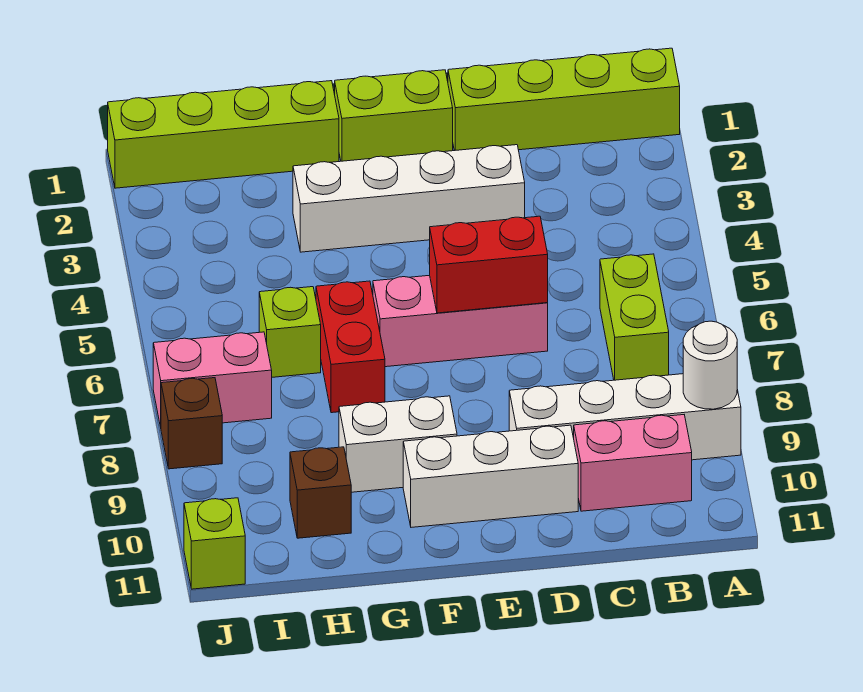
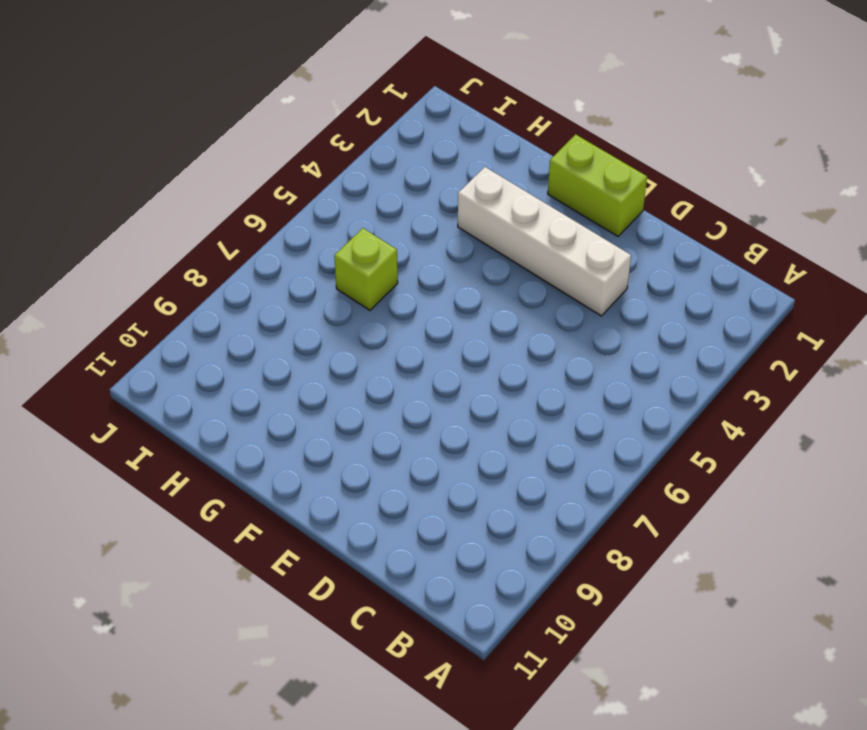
none -> lime brick A1:D1 level 1
none -> white brick A9:D9 level 1
none -> lime brick B6:B7 level 1

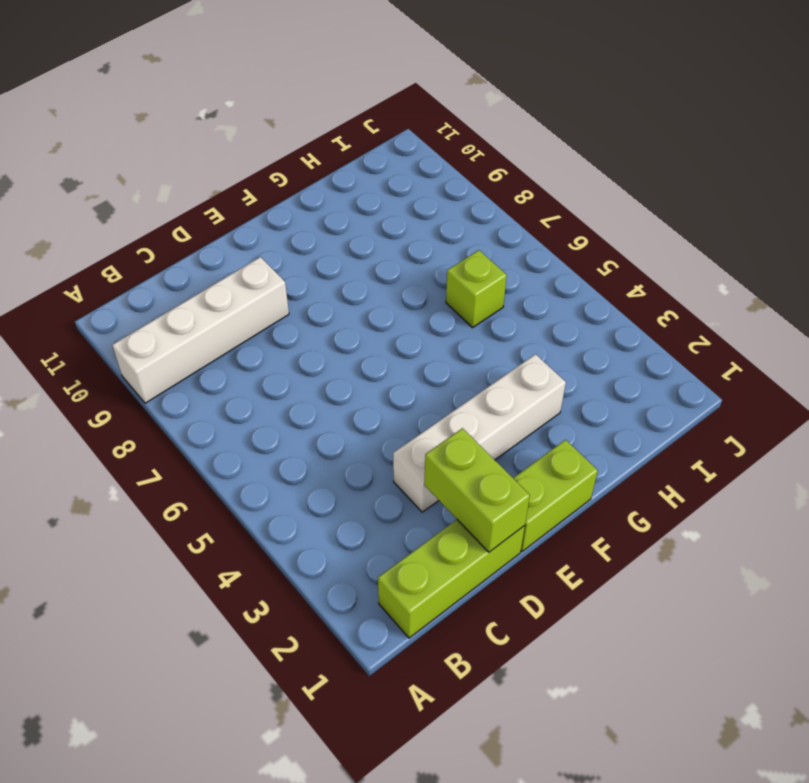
lime brick B1:D1 level 1 -> lime brick A1:D1 level 1
lime brick D1:D2 level 2 -> lime brick B6:B7 level 1
none -> pink brick B10:C10 level 1
none -> pink brick D6:F6 level 1
none -> white brick D10:F10 level 1

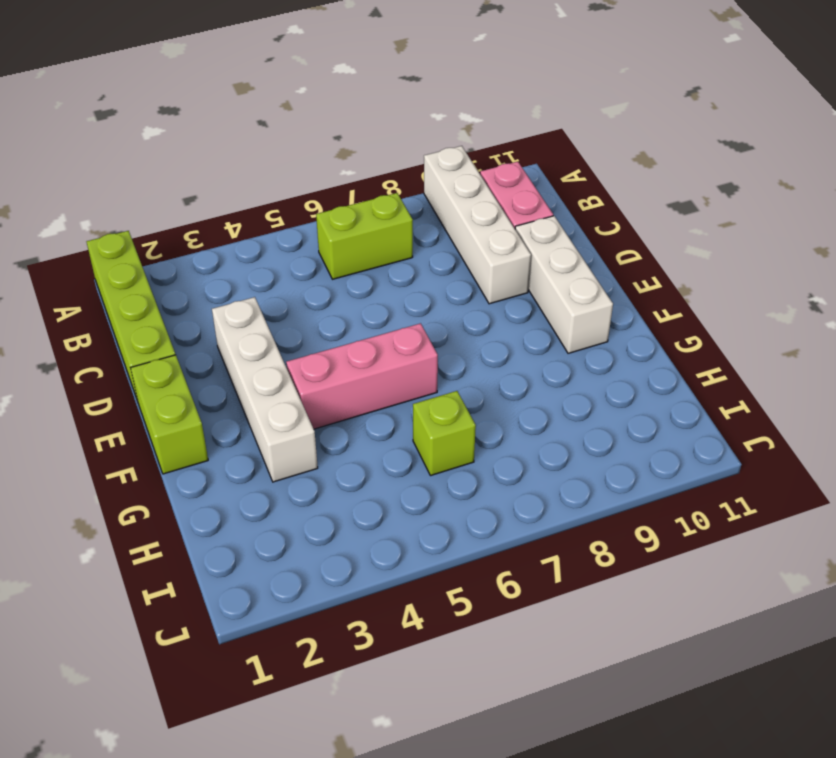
pink brick F4:F6 level 1 -> pink brick D6:F6 level 1
none -> white brick F9:G9 level 1
none -> lime brick G1:J1 level 1
none -> red brick G6:G7 level 1

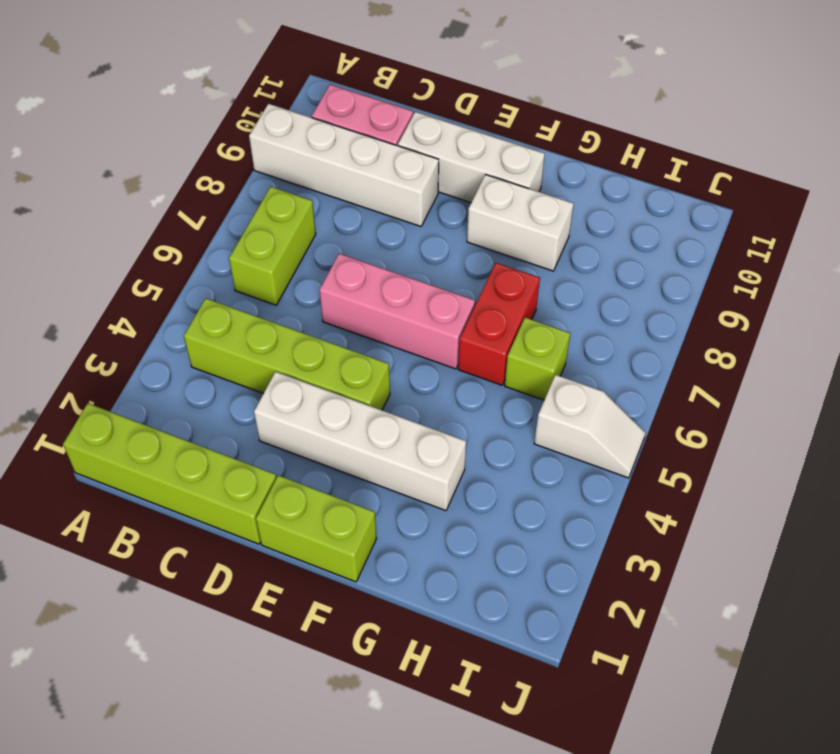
lime brick B4:E4 level 1 -> lime brick G1:J1 level 1
white slope I5:J5 level 1 top I -> none
none -> brown brick H10 level 1
none -> pink brick I7:J7 level 1
none -> brown brick J8 level 1

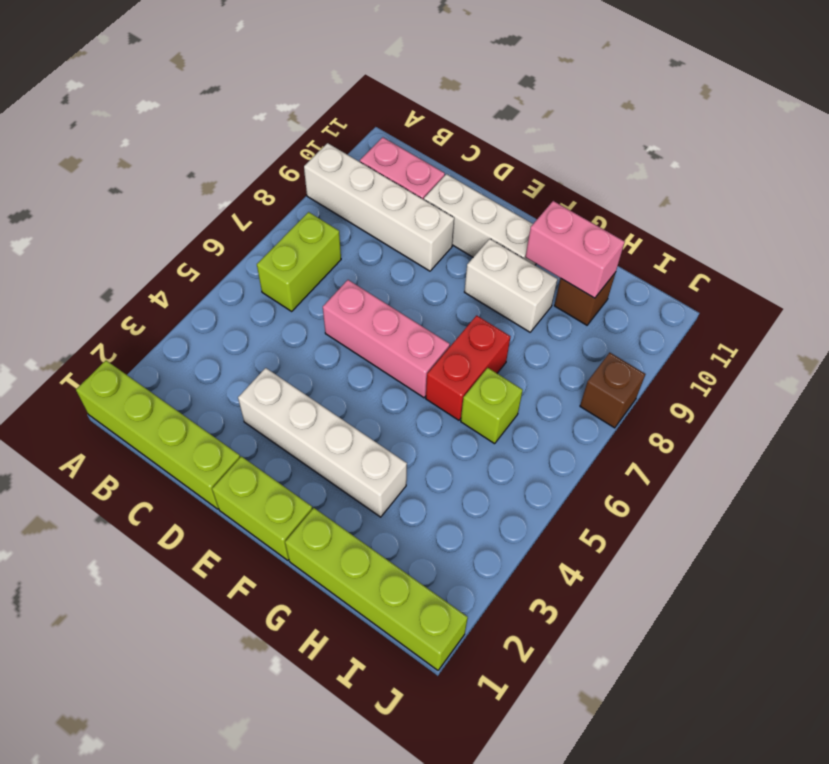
pink brick G10:H10 level 2 -> pink brick I7:J7 level 1
none -> lime brick J11 level 1
none -> white round brick A9 level 2
none -> red brick D6:E6 level 2

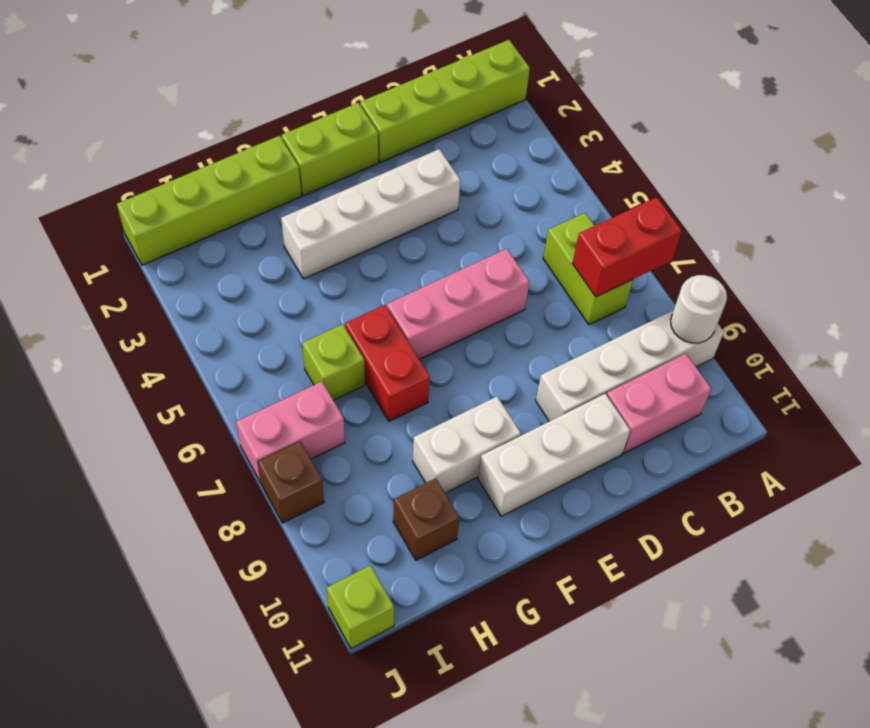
red brick A7:B7 level 2 -> red brick D6:E6 level 2

